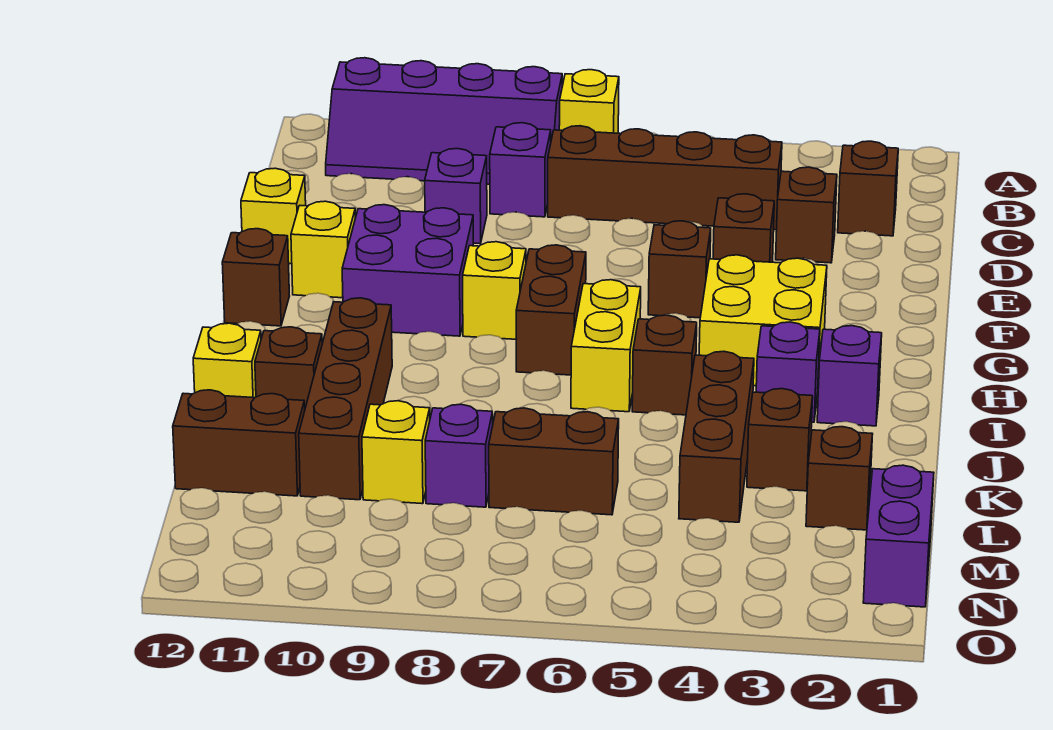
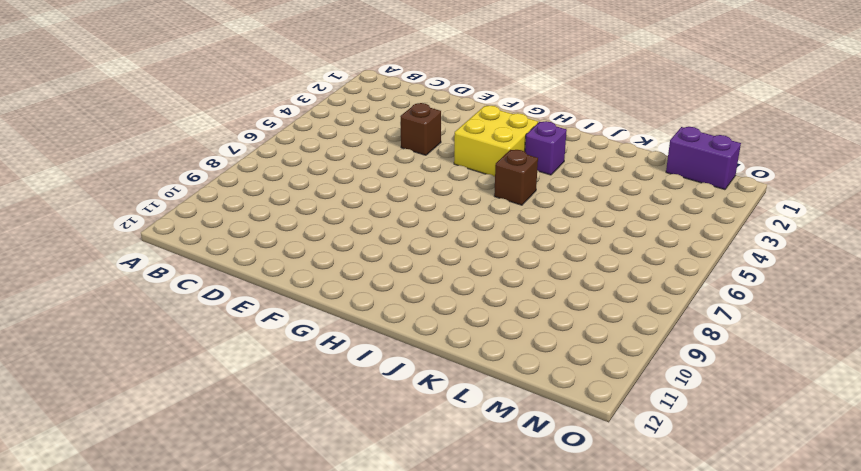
none -> yellow brick A7 level 1
none -> purple slope A8:B11 level 1 top A
none -> brown brick C2 level 1
none -> brown brick C4:C7 level 1

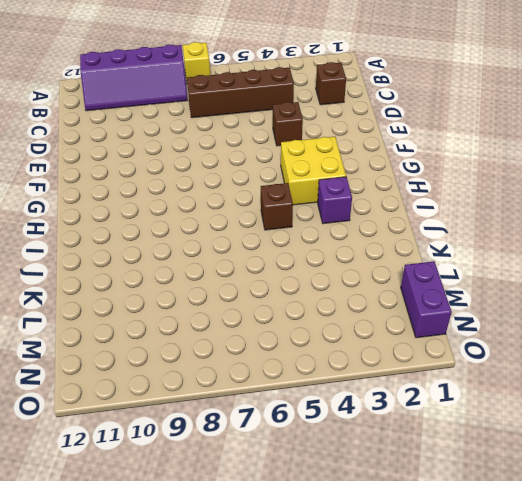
none -> purple brick C8 level 1
none -> brown brick D3 level 1
none -> purple brick D9 level 1
none -> yellow brick E12 level 1

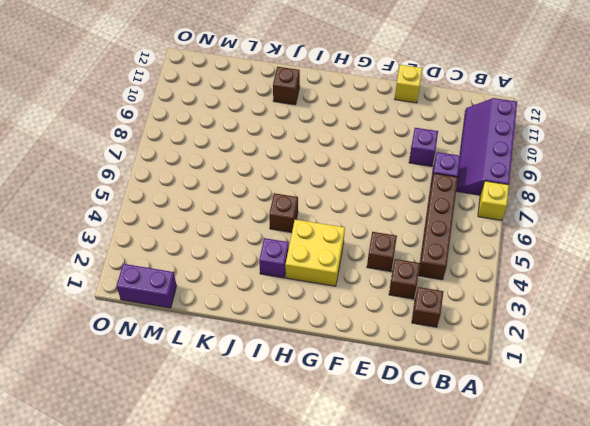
none -> brown brick F5 level 1
none -> purple brick F9:G10 level 1
none -> yellow brick F11 level 1
none -> brown brick G7:H7 level 1

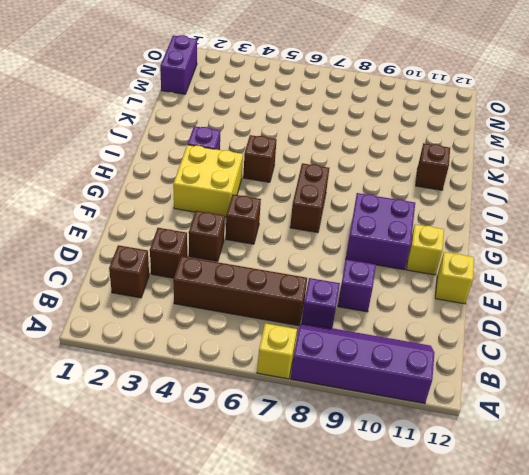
none -> yellow brick G8 level 1
none -> brown brick G12 level 1
none -> yellow brick H6:I6 level 1
none -> purple brick I2 level 1

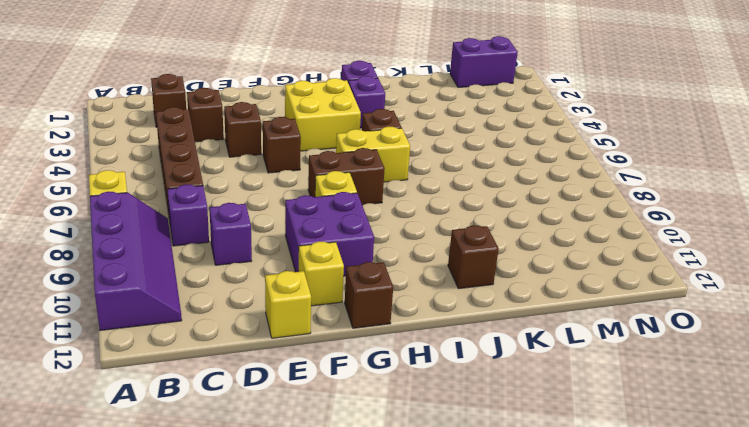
none -> brown brick I10:L10 level 1
none -> brown brick J4:L4 level 1
none -> yellow brick J12 level 1
none -> brown brick K3 level 1

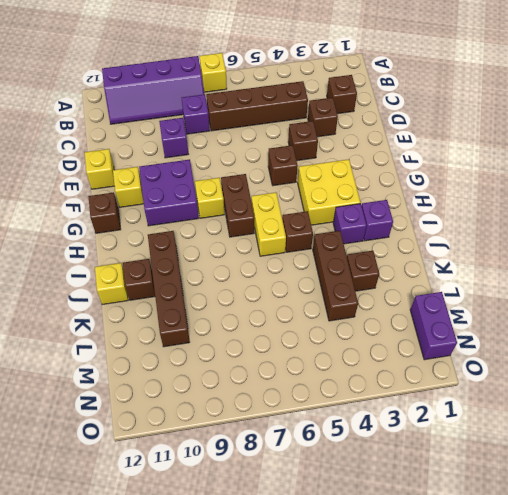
none -> brown brick L2 level 1
none -> brown brick L6:L7 level 1
none -> purple brick L8 level 1
none -> yellow brick L9 level 1

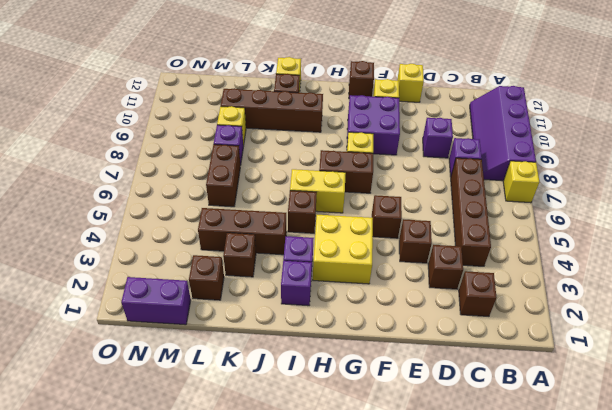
none -> brown brick L11:L12 level 1

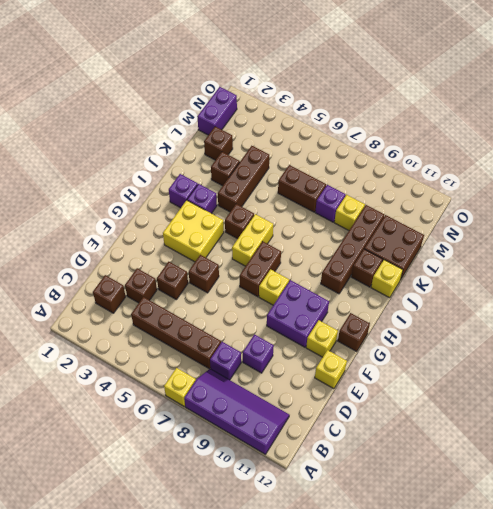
brown brick K11:L12 level 1 -> brown brick L11:L12 level 1

